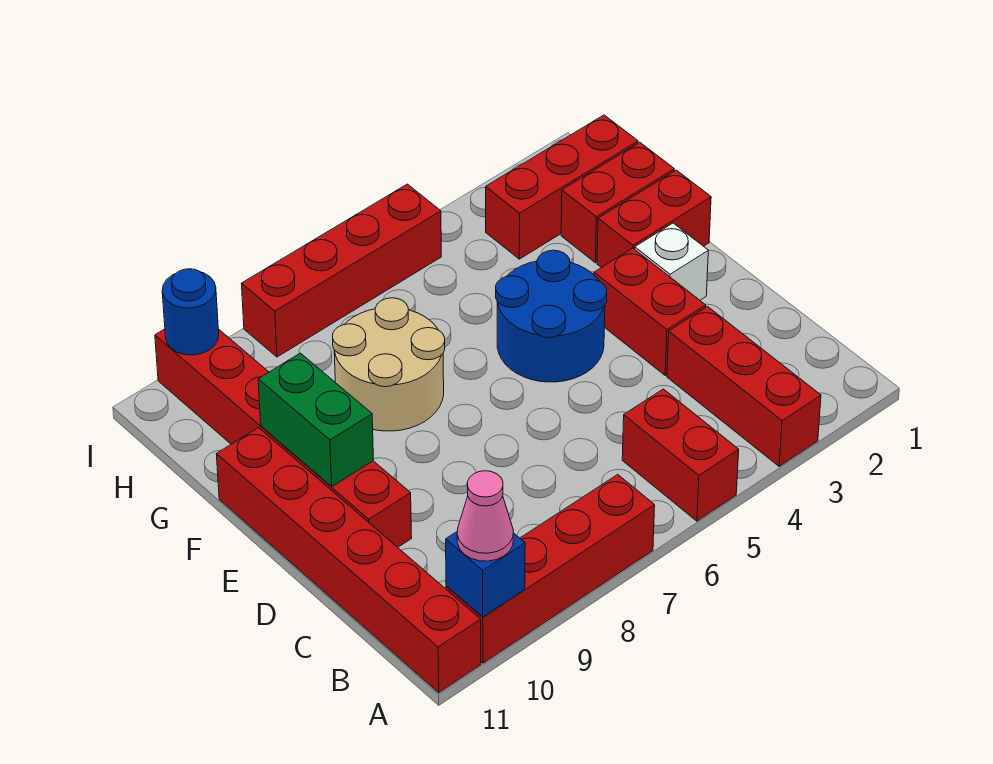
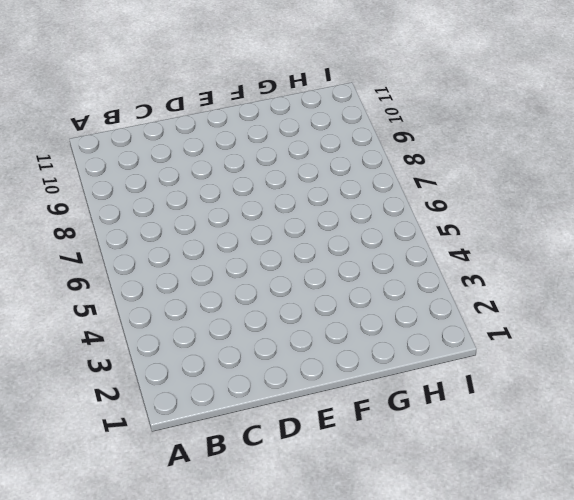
none -> red brick A3:C3 level 1
none -> red brick A5:B5 level 1
none -> red brick A7:A10 level 1

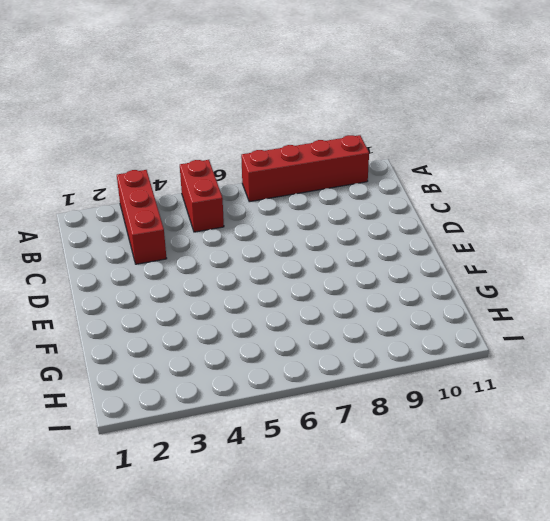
none -> red brick A11:F11 level 1
none -> red brick D3:E3 level 1
none -> red brick D10:I10 level 1

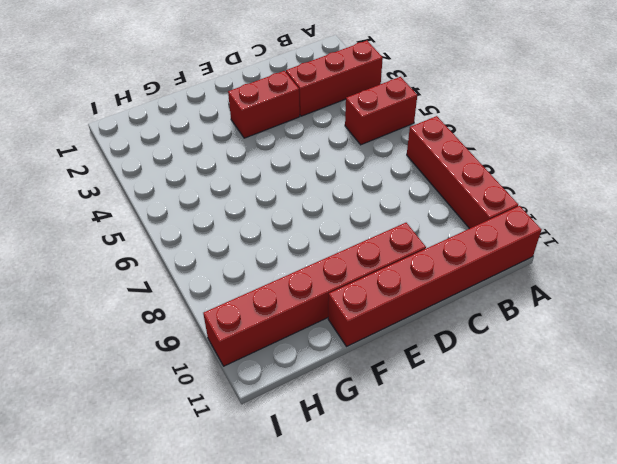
none -> white brick E2 level 1
none -> blue round brick E4:F5 level 1
none -> red brick F1:F2 level 1

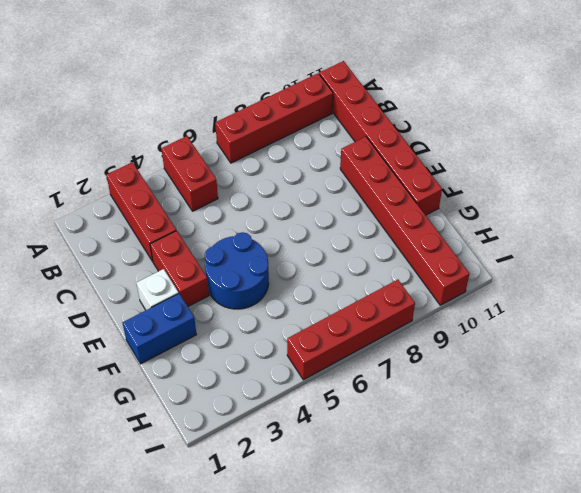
blue brick F1:F2 level 1 -> red brick F1:F2 level 1
none -> tan round brick F7:G8 level 1
none -> red brick G1:G2 level 1
none -> red brick H1:H3 level 1

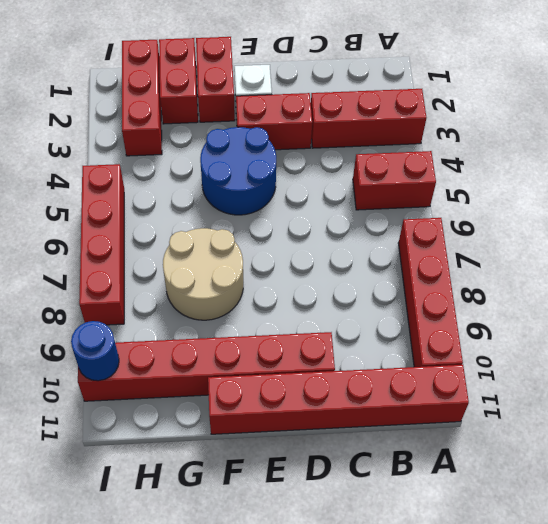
none -> blue brick A10 level 2
none -> green brick E10:F10 level 2
none -> pink cone A10 level 3

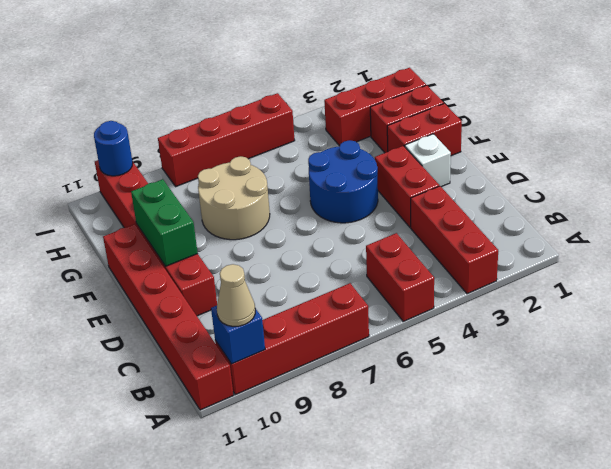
tan cone A10 level 3 -> pink cone A10 level 3

